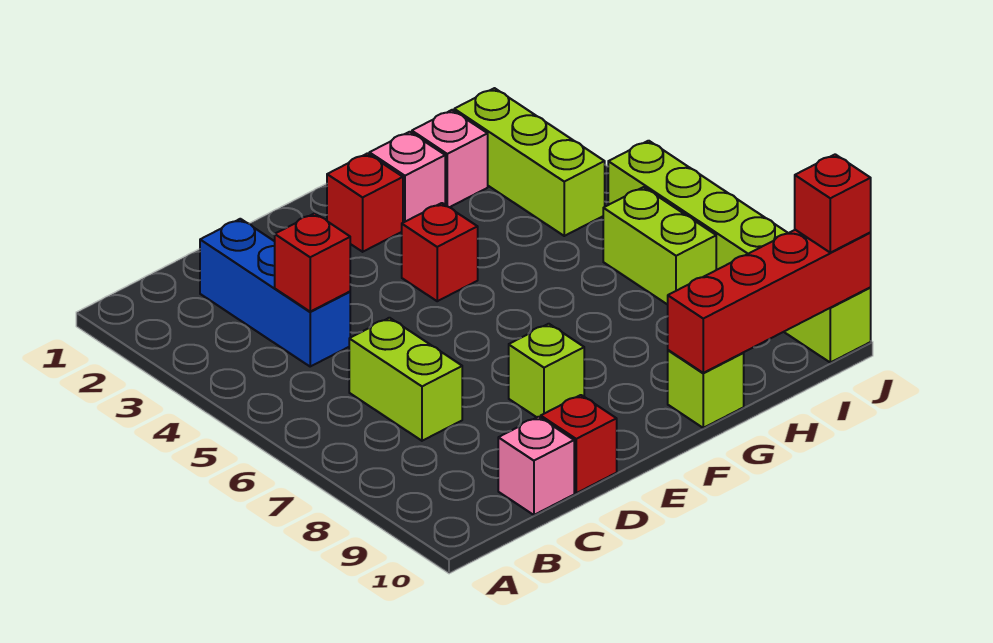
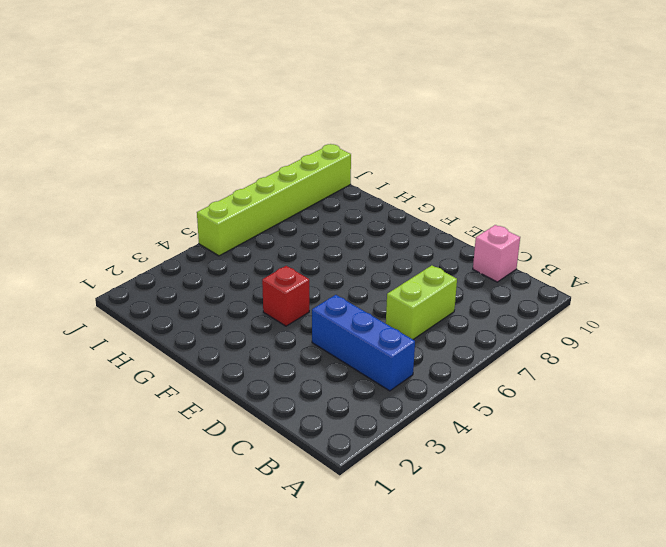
blue brick B4:D4 level 1 -> blue brick C2:C4 level 1
none -> red brick D10 level 1
none -> lime brick E8 level 1
none -> red brick F2 level 1

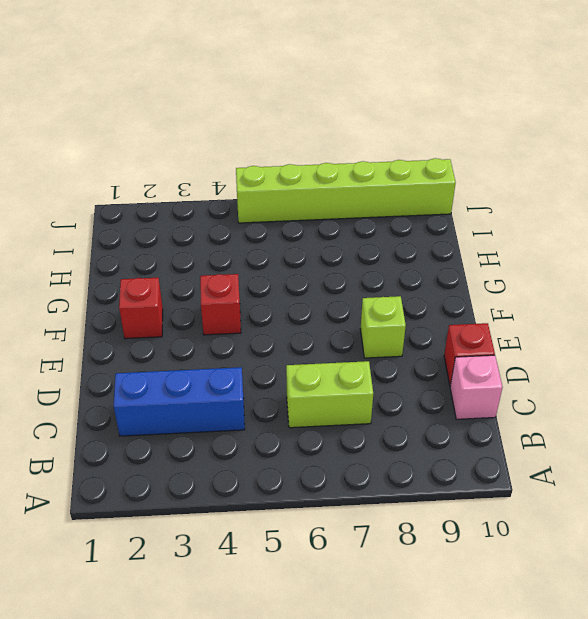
none -> pink brick G2 level 1
none -> lime brick G10 level 1
none -> pink brick H2 level 1

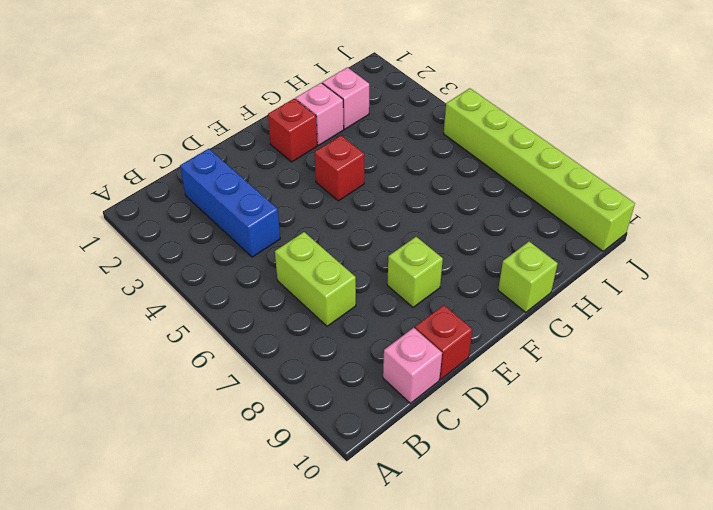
none -> lime brick I2:I4 level 1
none -> lime brick I6:I7 level 1
none -> red brick C4 level 2

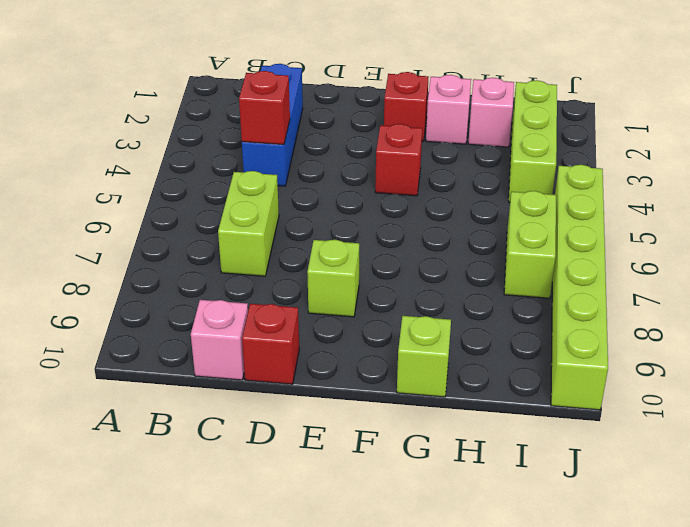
none -> red brick G10:J10 level 2
none -> red brick J10 level 3

